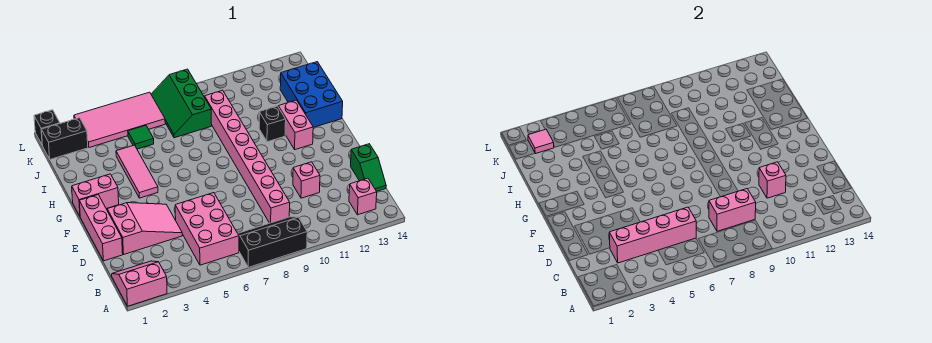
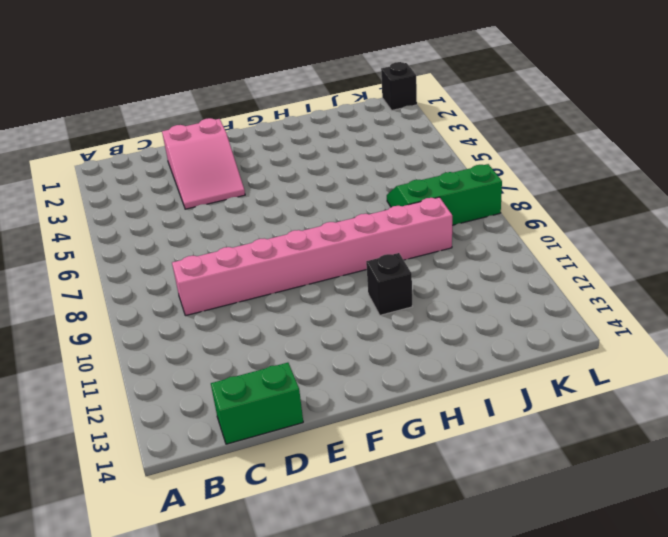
green brick C14:D14 level 1 -> green slope C14:D14 level 1 top D
none -> pink slope A1:B2 level 1 top A
none -> black slope A7:B9 level 1 top A
none -> pink brick B5:D6 level 1

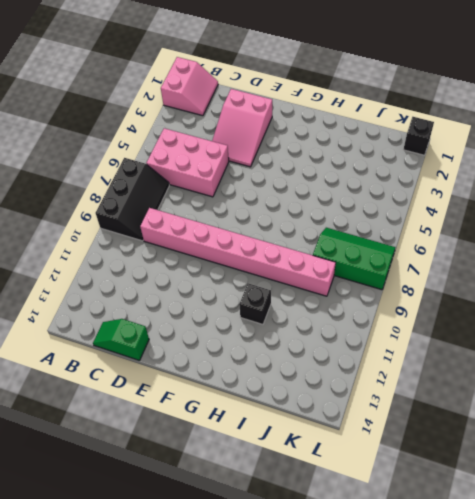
none -> pink brick B13 level 1
none -> pink brick D1:F1 level 1
none -> pink brick D11 level 1

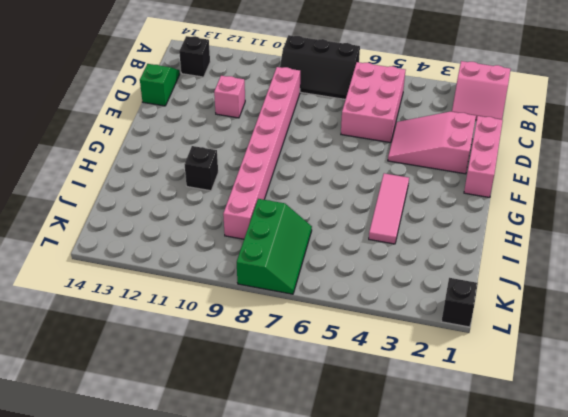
black brick B13 level 1 -> pink brick B13 level 1
none -> pink brick G1:G2 level 1
none -> pink brick G12:H12 level 1
none -> blue brick H13:J14 level 1

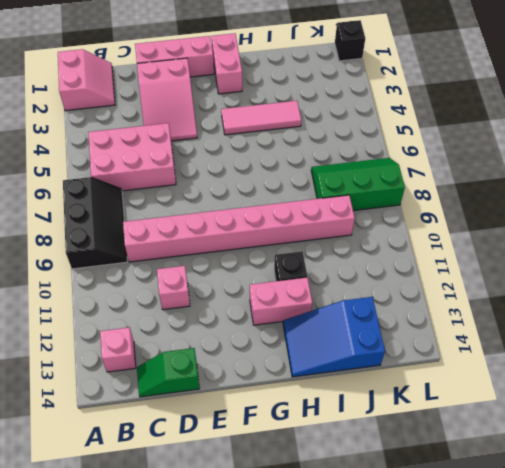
blue slope H13:J14 level 1 top J -> blue brick H13:J14 level 1
none -> green tile J5 level 1
none -> black brick K1:K2 level 1
none -> pink tile K3:L6 level 1

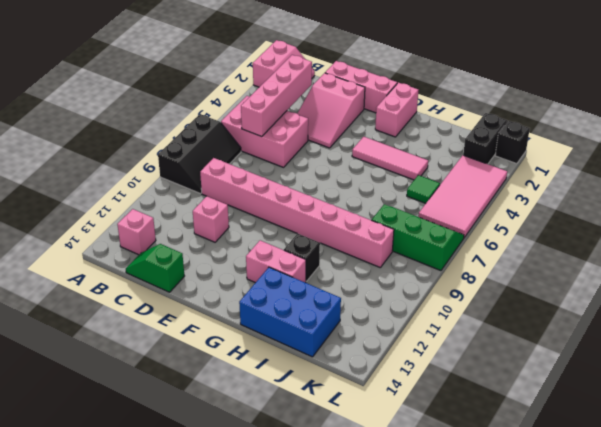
none -> pink brick C8:C9 level 2
none -> pink brick D11 level 2
none -> pink tile K2 level 2

